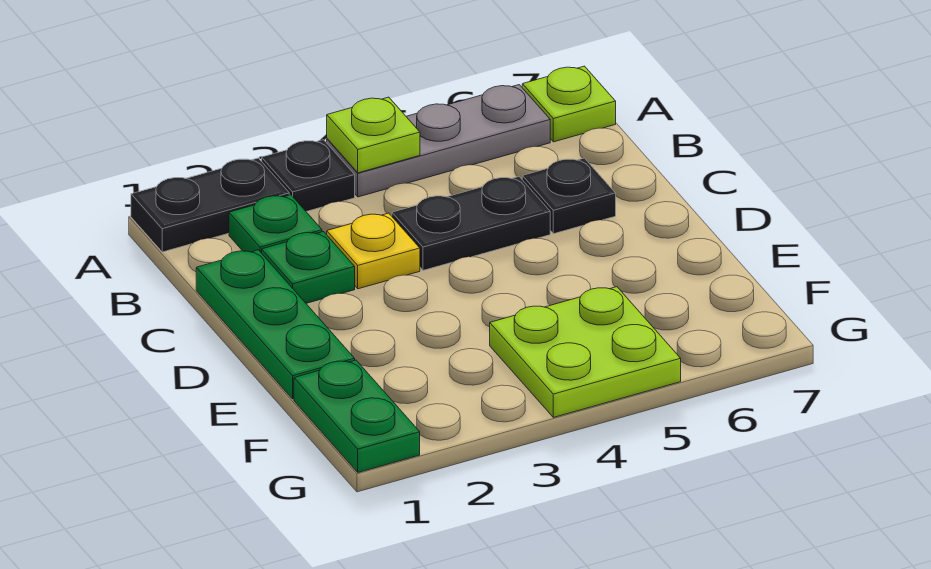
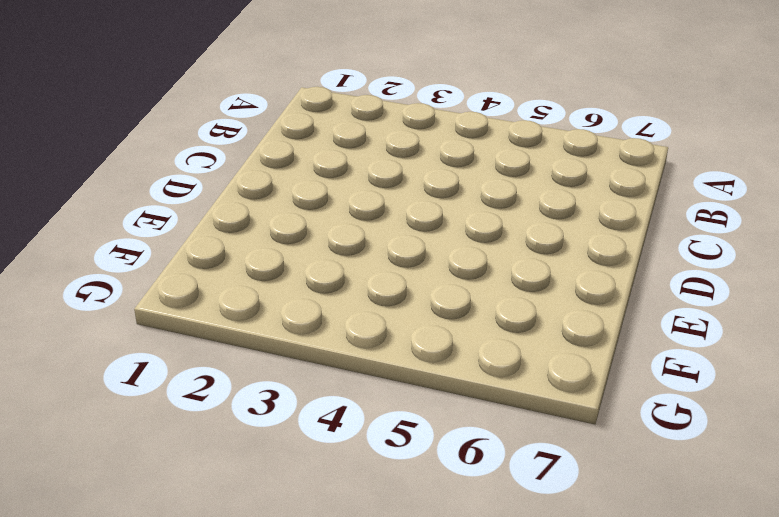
none -> black plate A1:A2 level 1
none -> black plate A3 level 1
none -> grey plate A4:A6 level 1

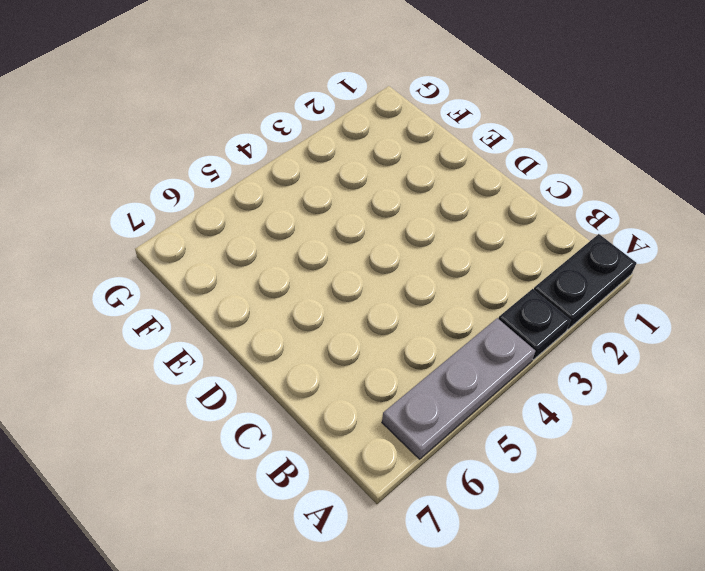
none -> lime plate A7 level 1
none -> green plate B2 level 1
none -> green plate C1:E1 level 1

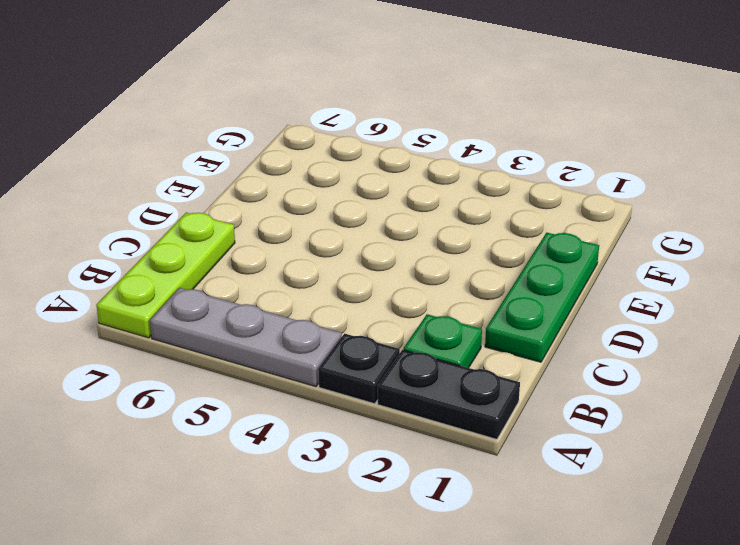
lime plate A7:C7 level 1 -> lime plate A7 level 1
none -> green plate C2 level 1
none -> yellow plate C3 level 1
none -> black plate C4:C5 level 1

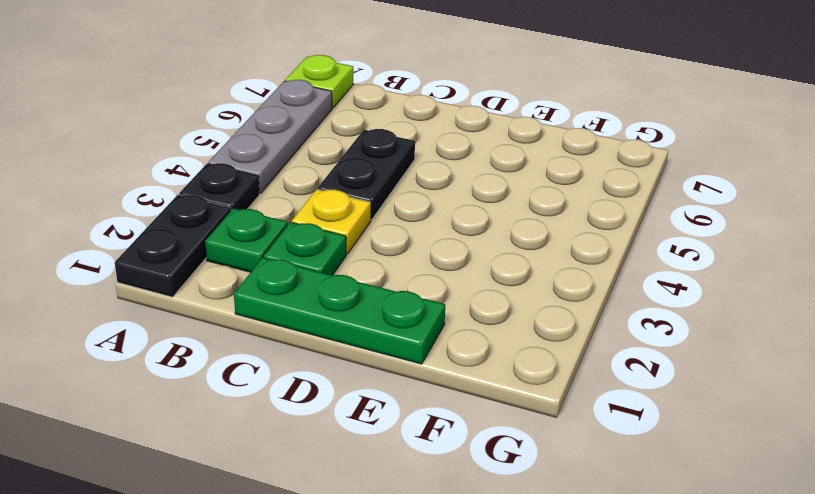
none -> black plate C6 level 1
none -> green plate F1:G1 level 1
none -> lime plate F4:G5 level 1

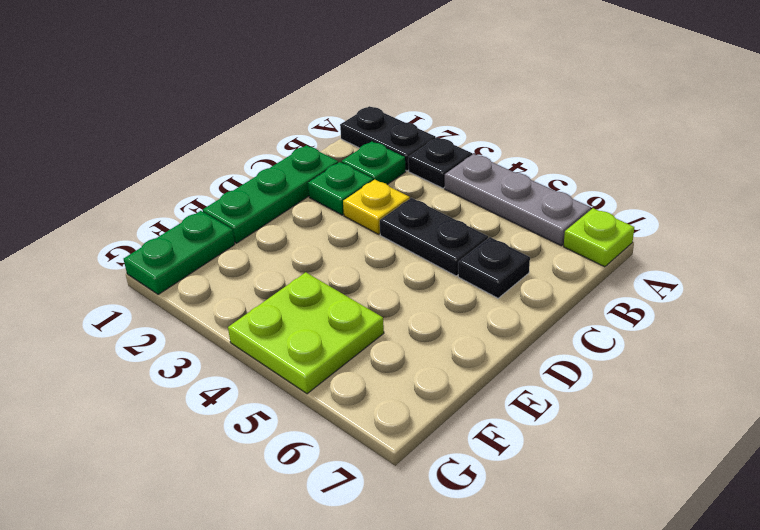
none -> lime plate A4 level 2

